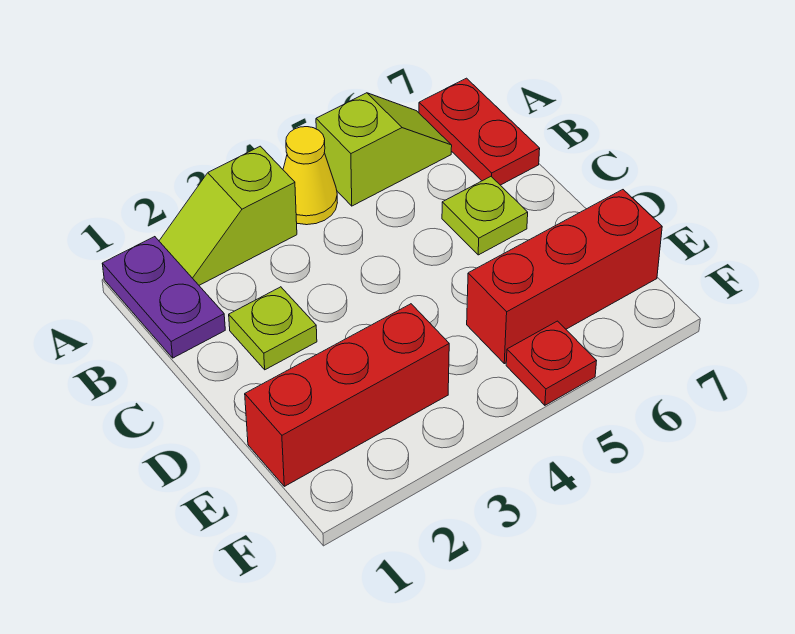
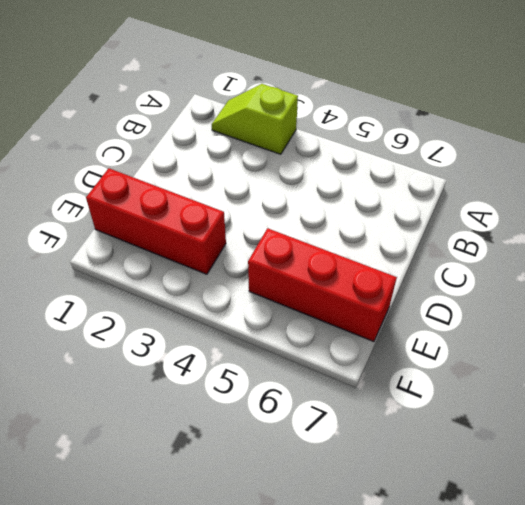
none -> purple plate A1:B1 level 1
none -> yellow cone A4 level 1

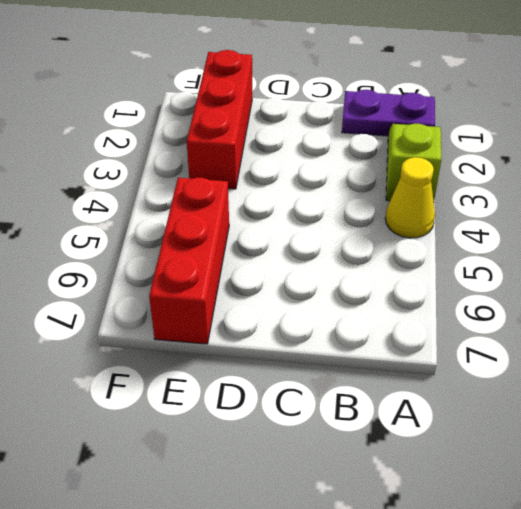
none -> lime slope A5:A6 level 1 top 5
none -> red plate A7:B7 level 1

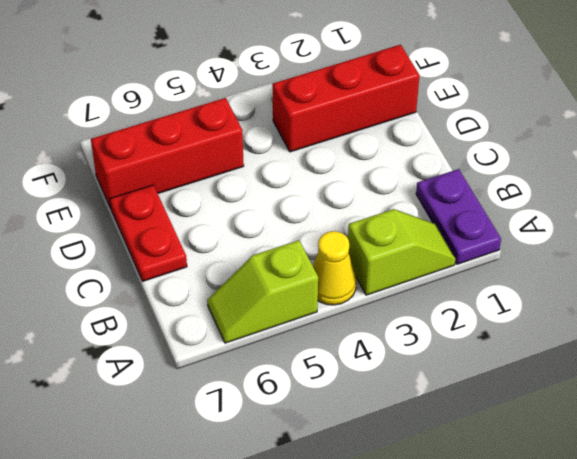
red plate C7:D7 level 1 -> red plate A7:B7 level 1
none -> lime plate C2 level 1
none -> lime plate C6 level 1

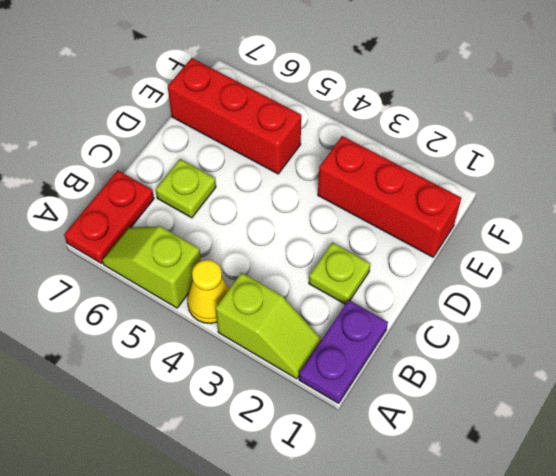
none -> red plate F5 level 1

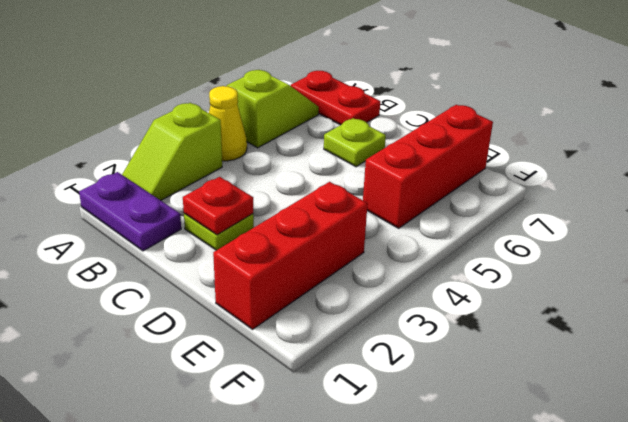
red plate C2 level 2 -> red plate F5 level 1

